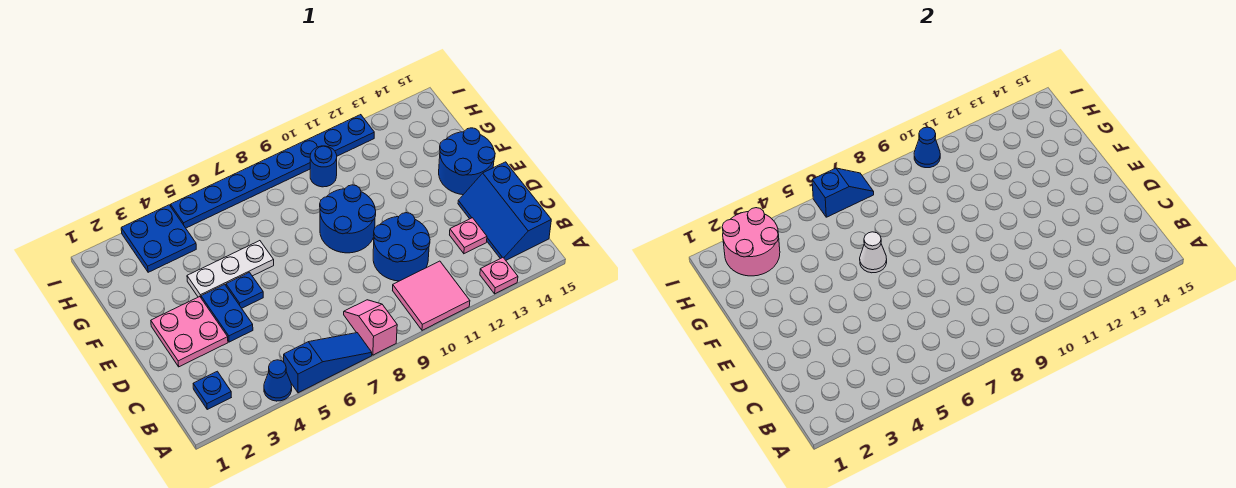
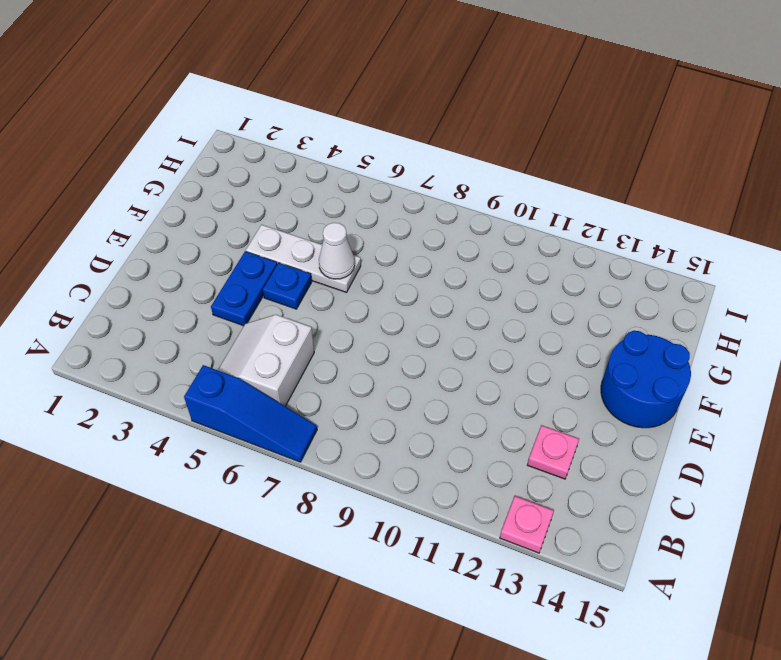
white slope B5:C6 level 1 top 6 -> none
none -> blue cone A4 level 1
none -> pink slope A8:B8 level 1 top A
none -> pink tile A10:B11 level 1

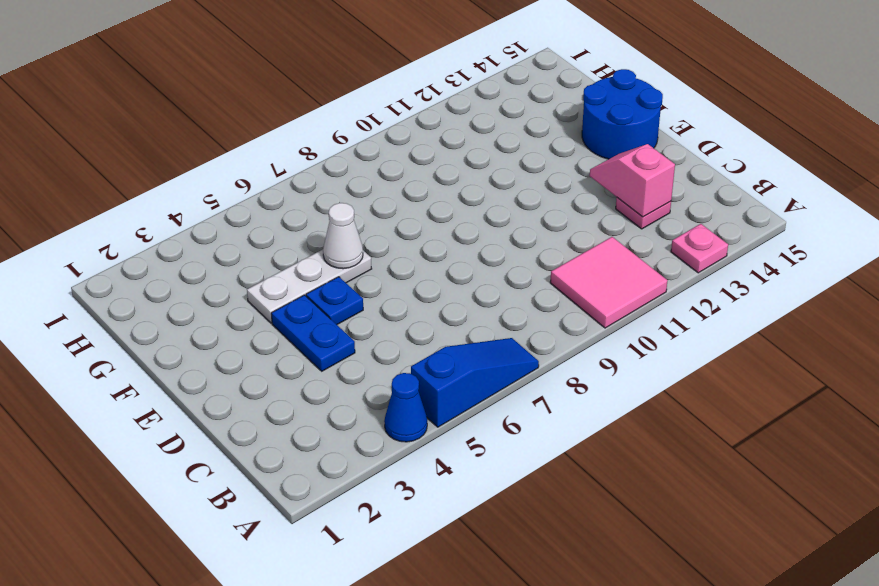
pink slope C13:D13 level 2 top C -> pink slope A8:B8 level 1 top A
none -> blue plate B2 level 1
none -> blue slope B14:D15 level 1 top 15
none -> blue round brick C10:D11 level 1

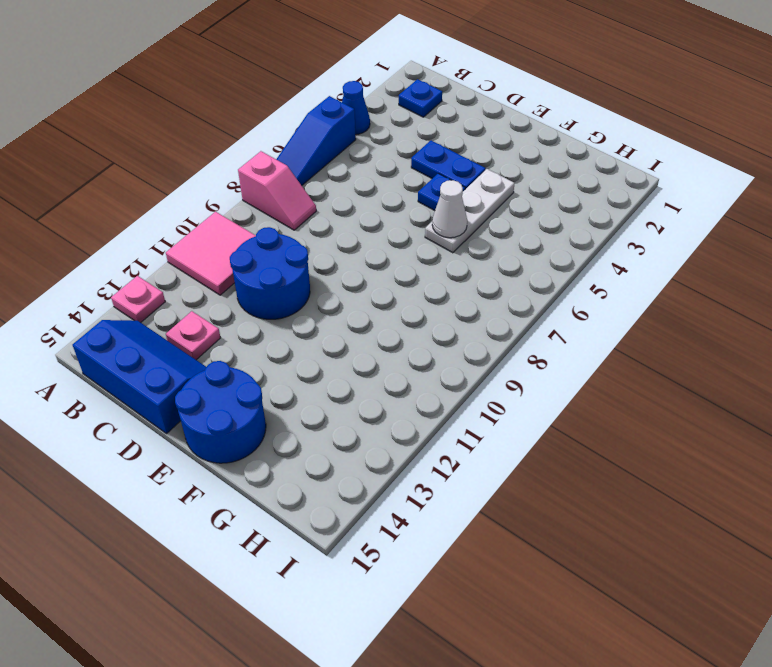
none -> pink plate D2:E3 level 1
none -> blue round brick E9:F10 level 1
none -> blue plate H3:I4 level 1

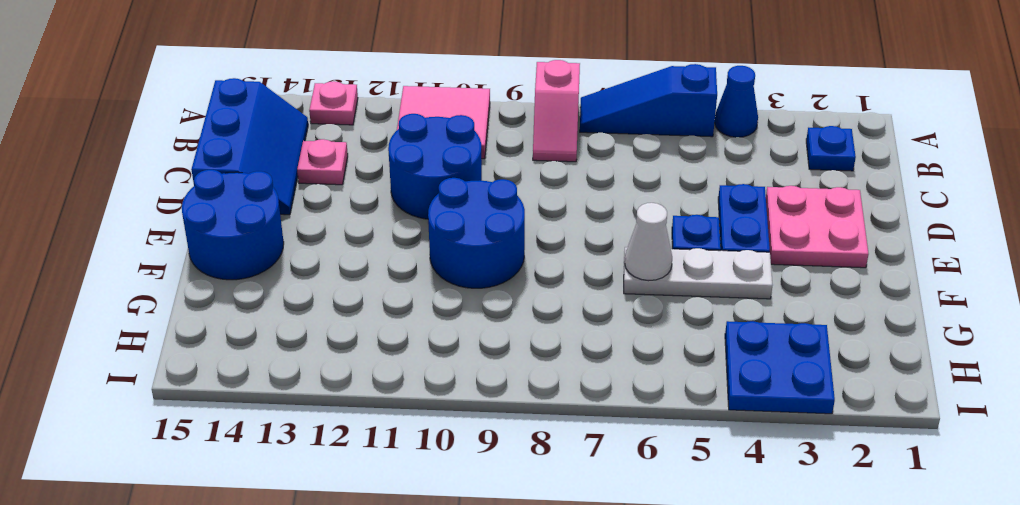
none -> blue round brick H10 level 1
none -> blue plate I5:I12 level 1
none -> pink round brick H2:I3 level 2

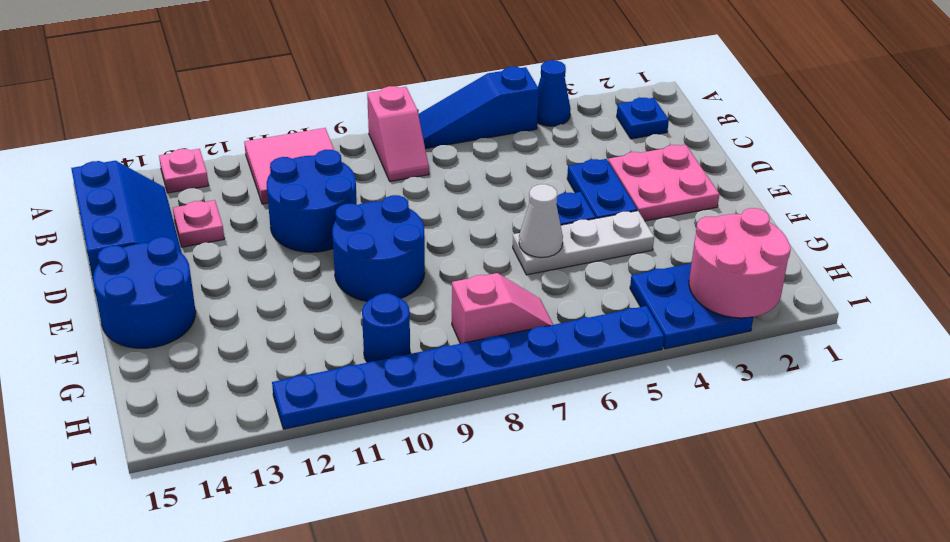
pink slope H7:H8 level 1 top 8 -> none
none -> blue slope I6:I7 level 2 top 6
none -> blue cone I10 level 2

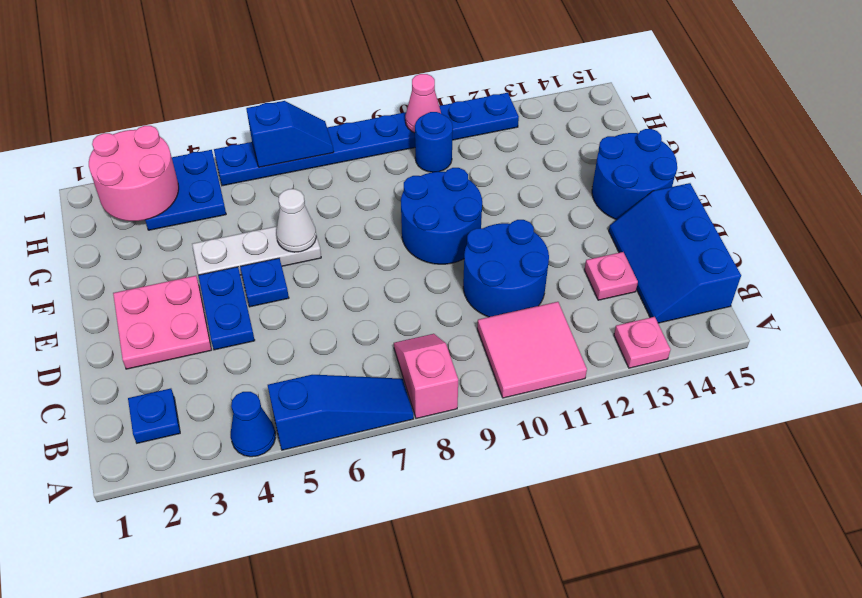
pink cone I10 level 2 -> blue cone I10 level 2

